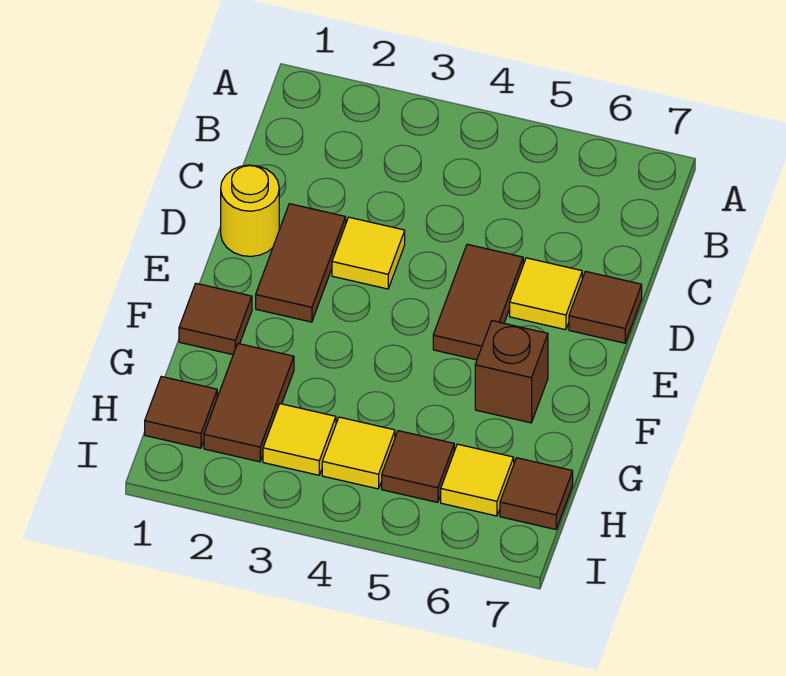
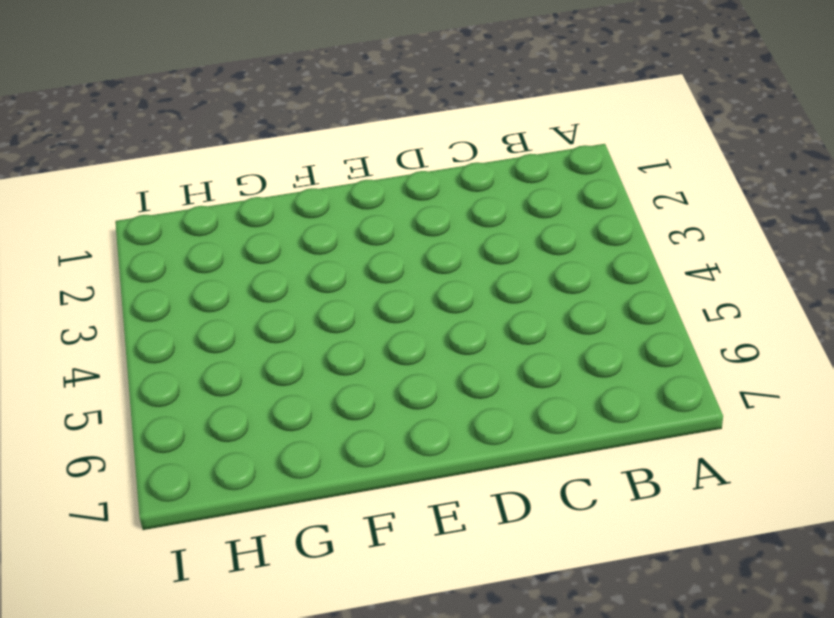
none -> yellow round brick D1 level 1
none -> brown tile D2:E2 level 1
none -> yellow tile D3 level 1

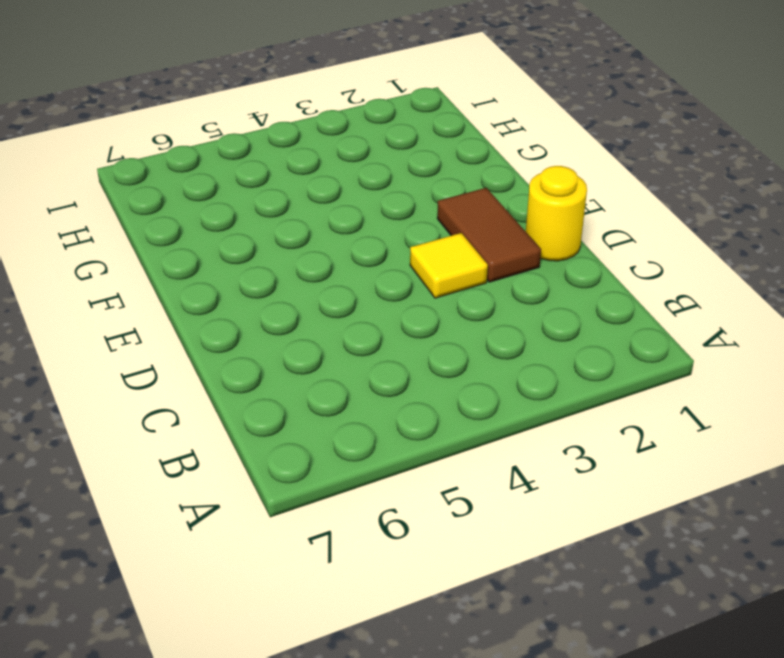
none -> brown tile D5:E5 level 1
none -> yellow tile D6 level 1
none -> brown tile D7 level 1

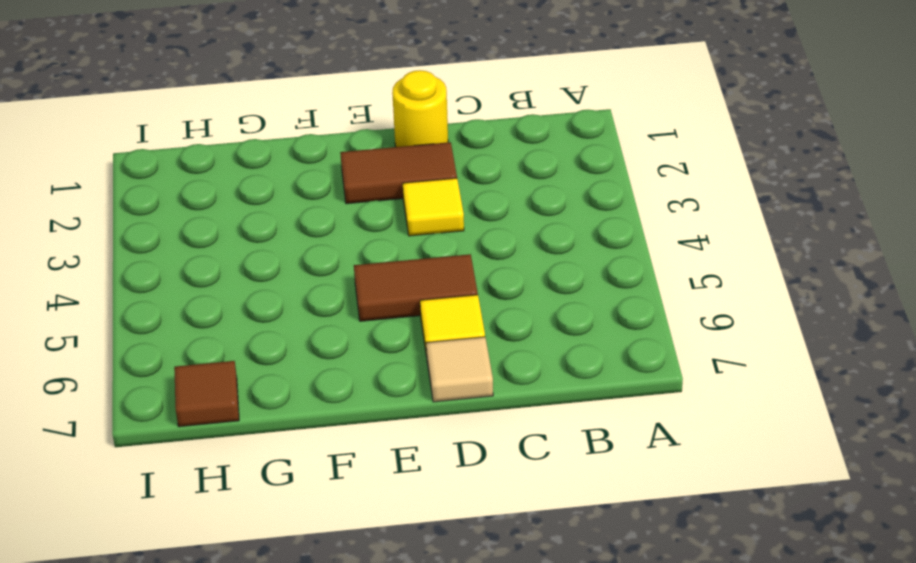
tan tile D7 level 1 -> brown tile D7 level 1
none -> brown tile F1 level 1
none -> brown brick F6 level 1
none -> brown tile G2:H2 level 1

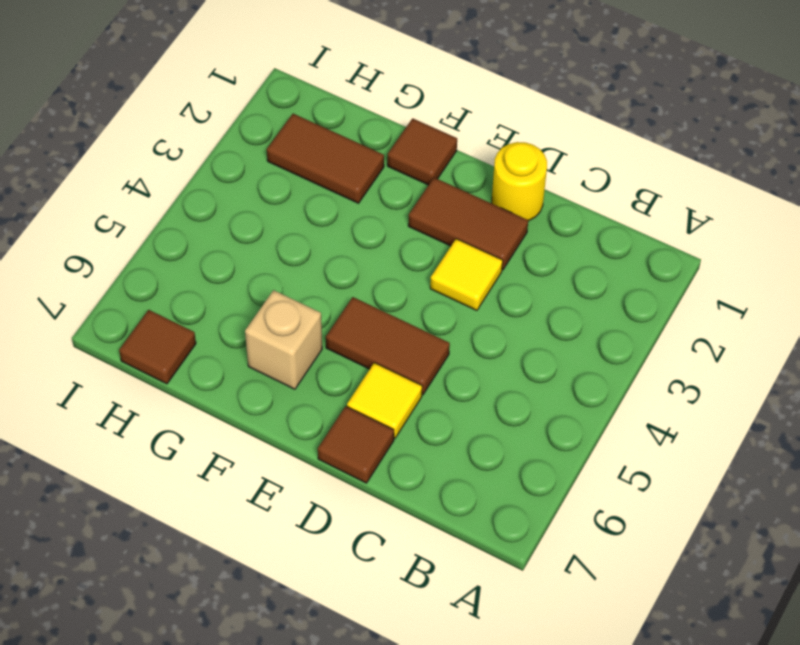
tan brick F6 level 1 -> brown brick F6 level 1
none -> brown tile H1 level 1
none -> yellow tile H3 level 1
none -> yellow tile H4 level 1

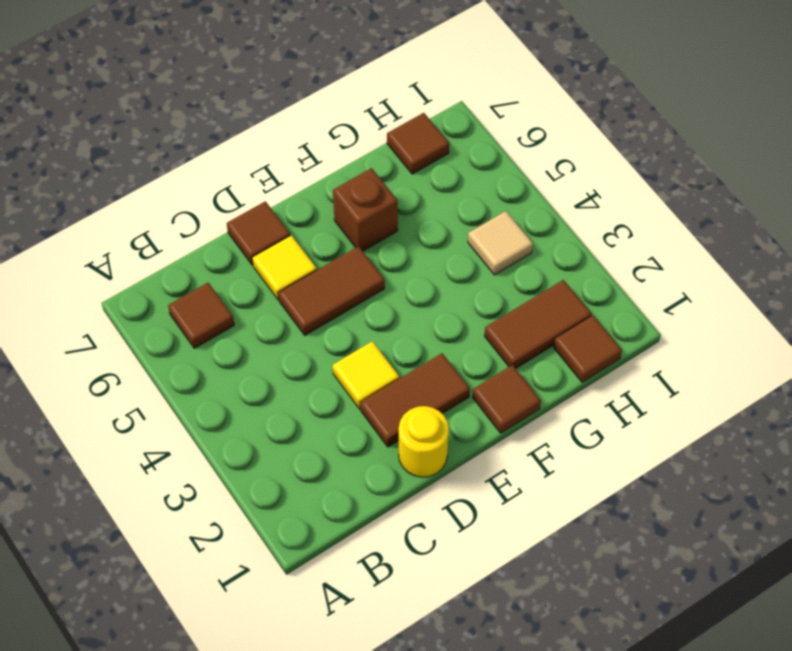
brown tile B6 level 1 -> brown tile H5 level 1
tan tile H4 level 1 -> yellow tile H4 level 1
none -> yellow tile H3 level 1
none -> yellow tile H6 level 1

